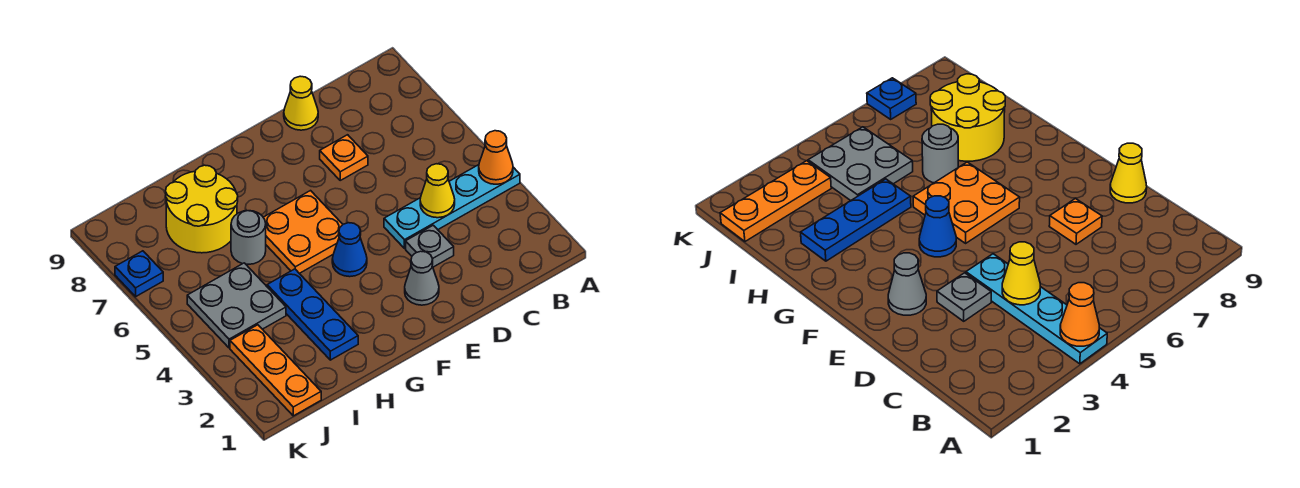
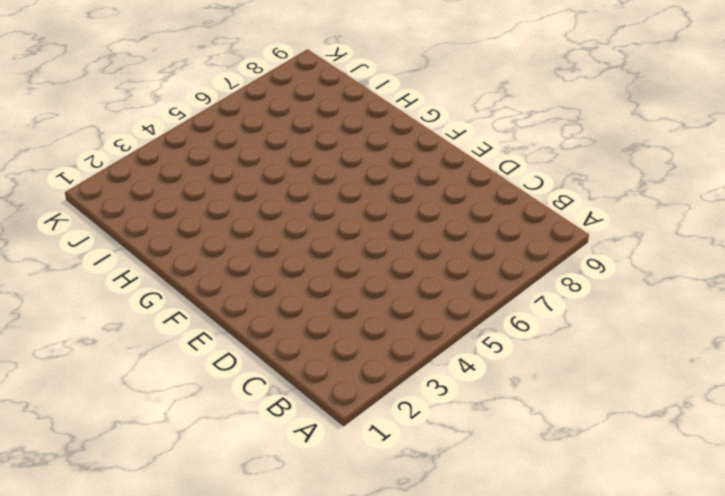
none -> cyan plate A4:D4 level 1
none -> grey plate D3 level 1
none -> orange plate D7 level 1

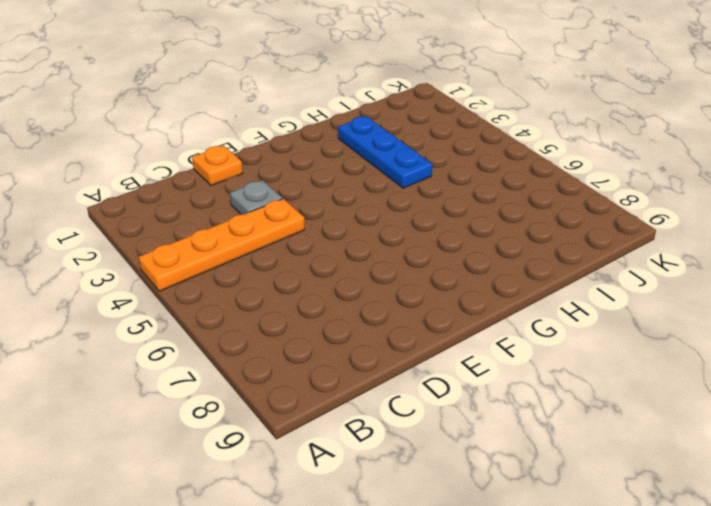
orange plate A4:D4 level 1 -> cyan plate A4:D4 level 1
orange plate D1 level 1 -> orange plate D7 level 1
none -> yellow cone D9 level 1
none -> grey cone E2 level 1
none -> blue cone F4 level 1

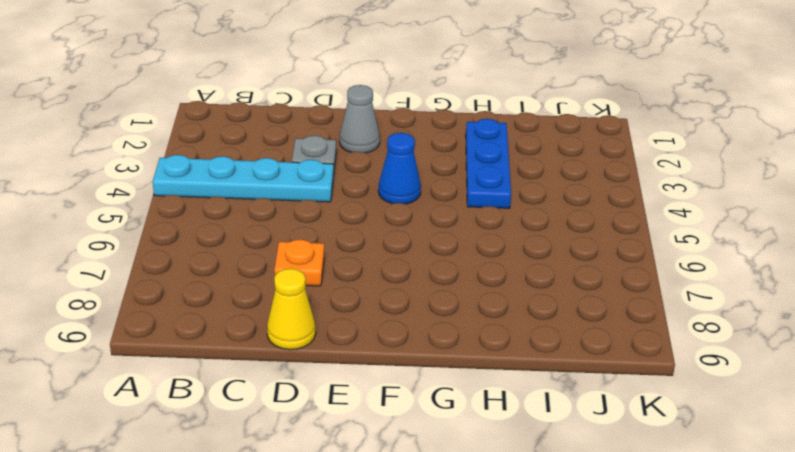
none -> orange plate F5:G6 level 1
none -> grey round brick H6 level 1
none -> yellow round brick H7:I8 level 1

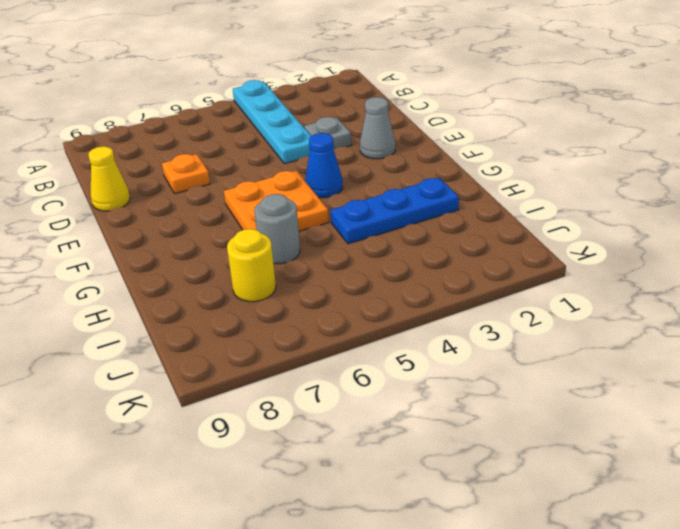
yellow round brick I7 level 1 -> yellow round brick H7:I8 level 1
none -> grey plate I4:J5 level 1
none -> orange plate J1:J3 level 1
none -> blue plate K7 level 1

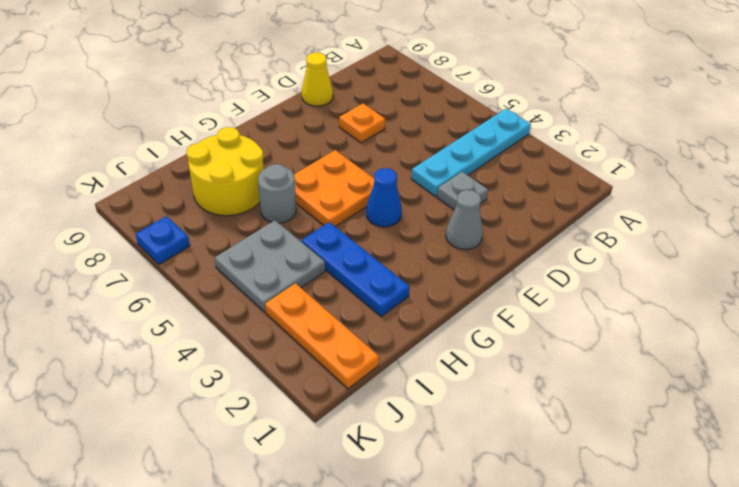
none -> orange cone A4 level 2
none -> yellow cone C4 level 2

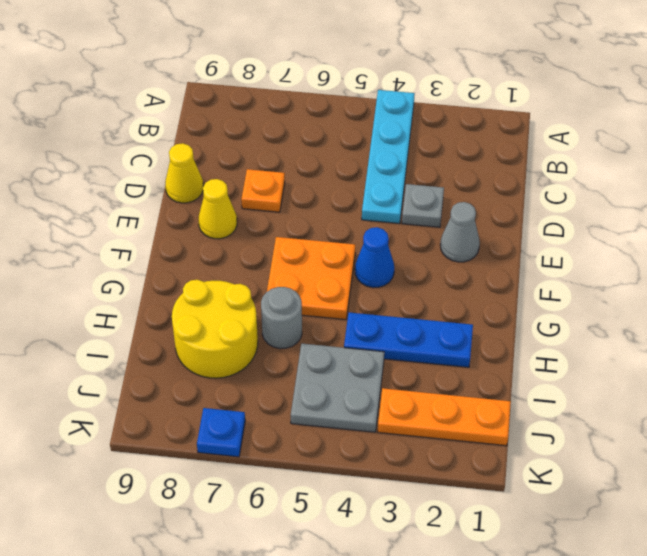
yellow cone E8 level 1 -> yellow cone C4 level 2
none -> orange cone A4 level 2

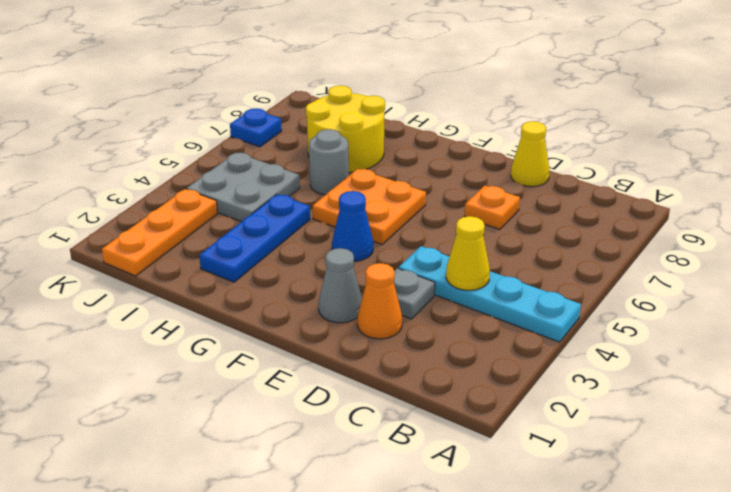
orange cone D2 level 1 -> orange cone A4 level 2

